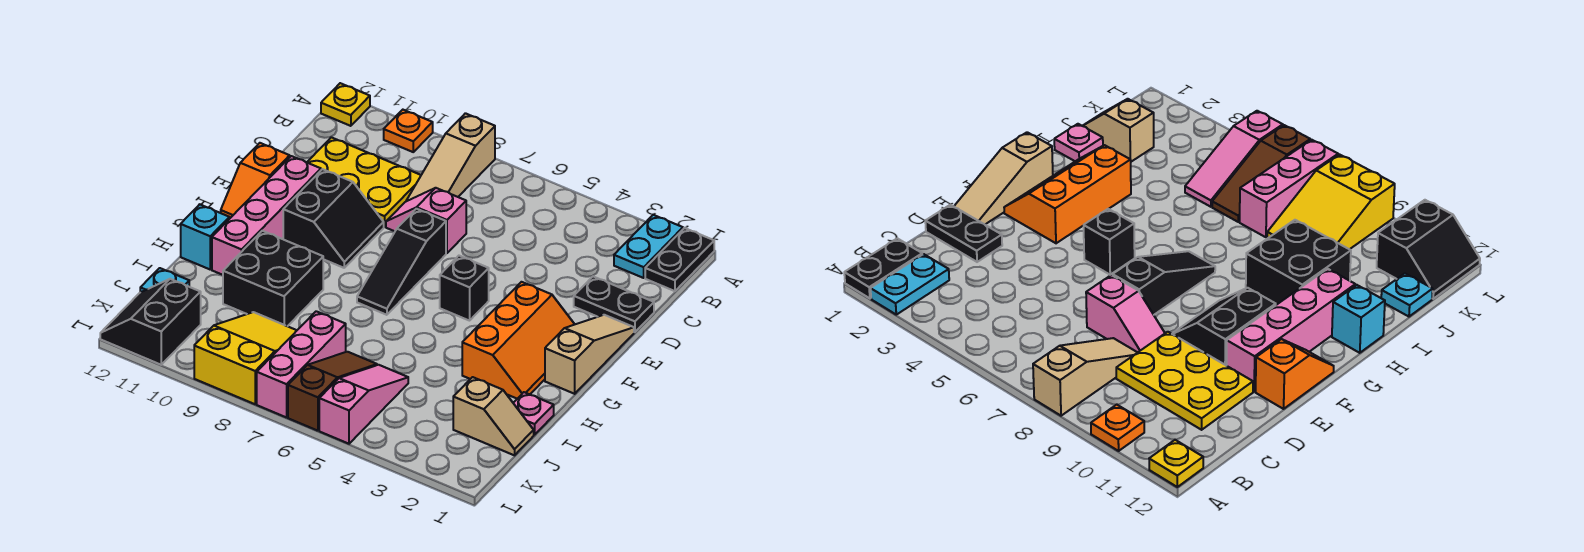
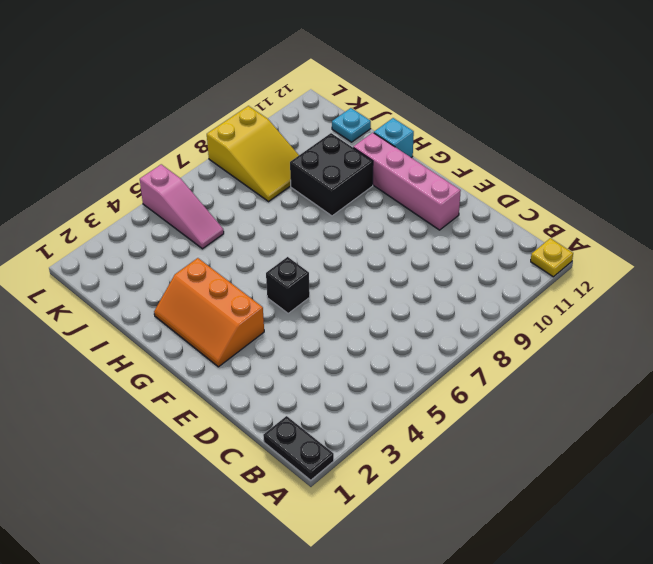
none -> cyan plate A2:B2 level 1
none -> tan slope A8:C8 level 1 top A
none -> orange plate A10 level 1

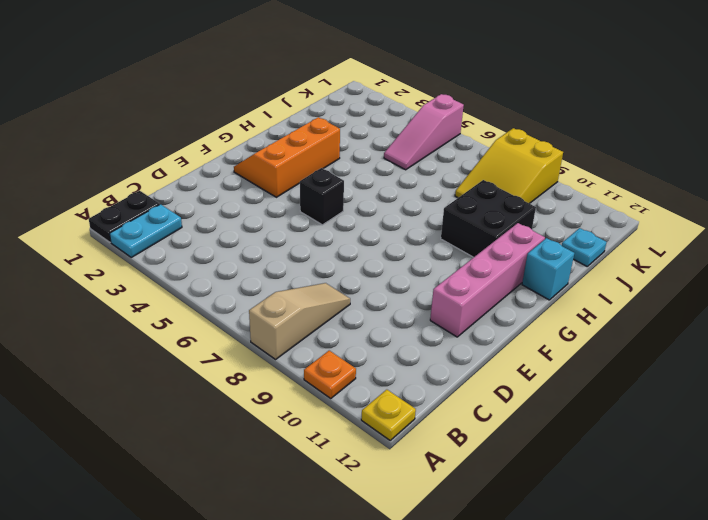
none -> yellow plate C9:D11 level 1
none -> black plate D1:D2 level 1
none -> pink slope D7:D8 level 1 top 7

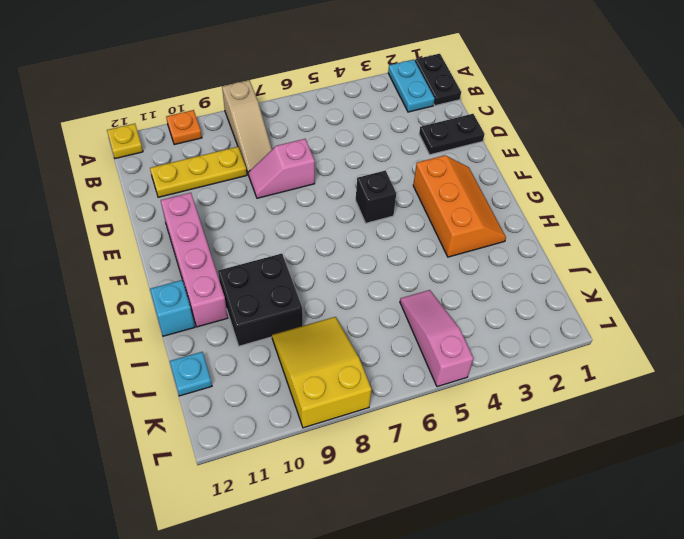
yellow plate C9:C11 level 1 -> yellow plate C9:D11 level 1
none -> tan slope E1:G1 level 1 top G
none -> black slope E7:G7 level 1 top E
none -> black slope E9:F10 level 1 top 10

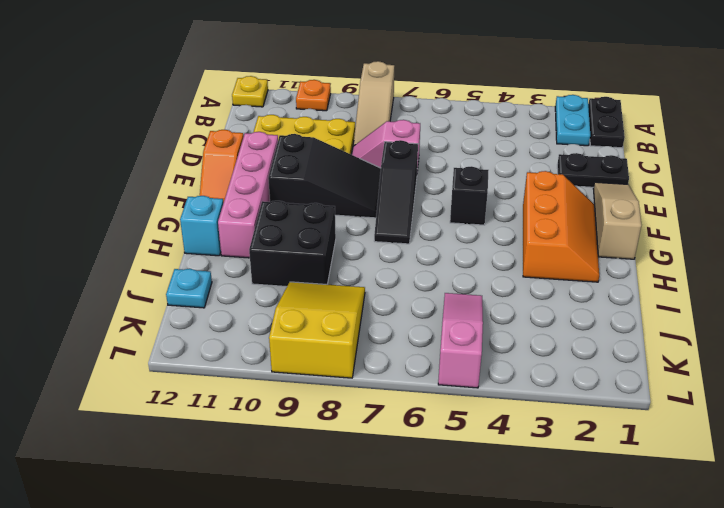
black slope E8:F10 level 1 top 10 -> black slope E9:F10 level 1 top 10
none -> pink plate I1 level 1
none -> tan slope J1:J2 level 1 top 2
none -> brown slope J6:L6 level 1 top L

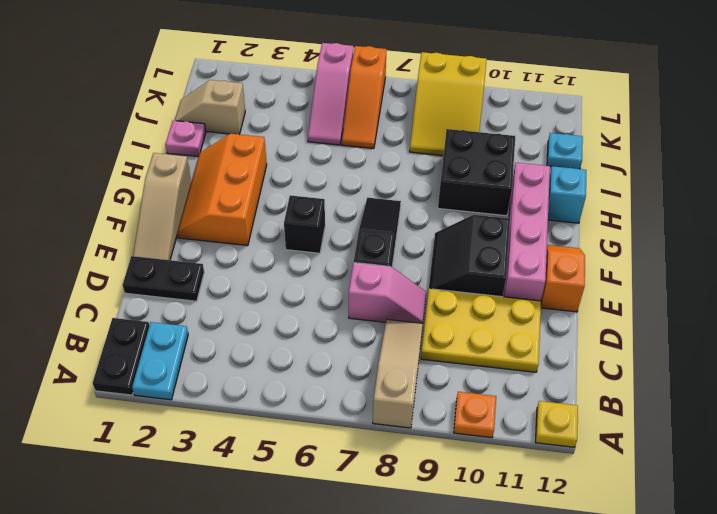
orange slope J6:L6 level 1 top L -> brown slope J6:L6 level 1 top L
none -> pink brick J7:L7 level 1
none -> black slope K11:L12 level 1 top 11

